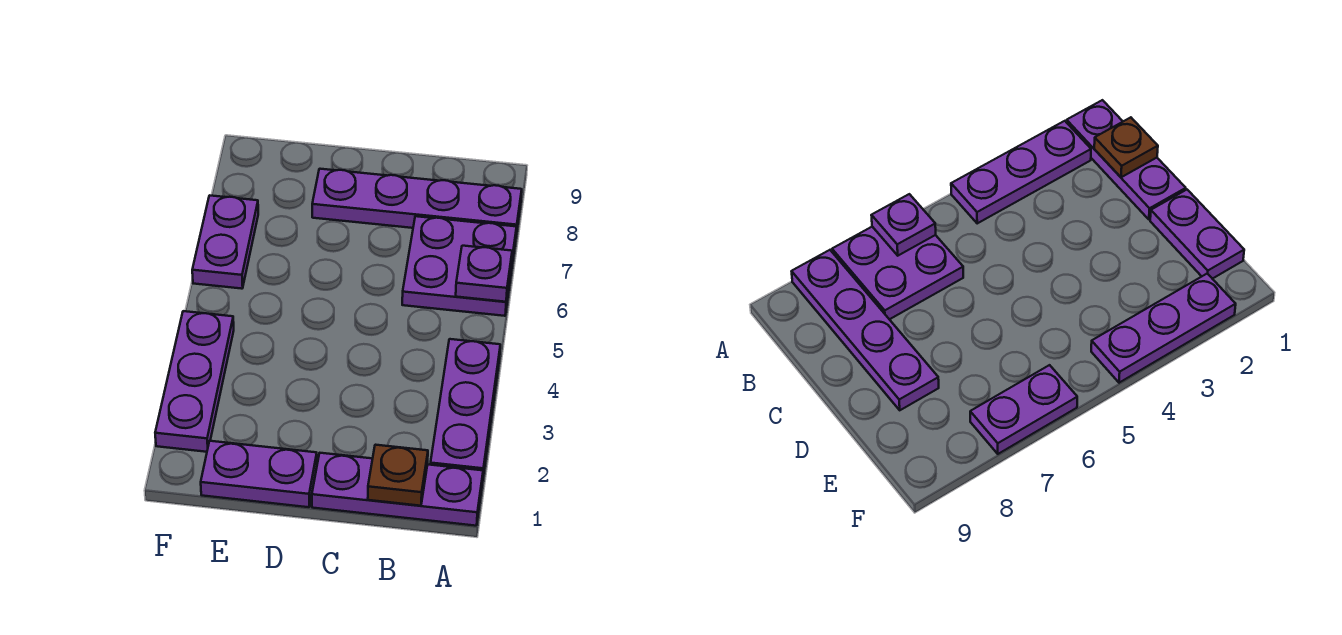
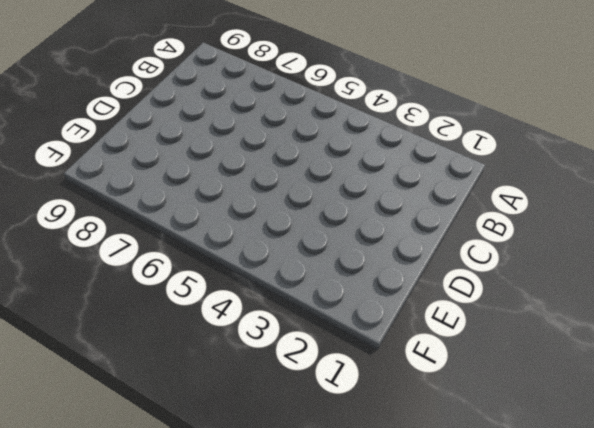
none -> purple plate A1:C1 level 1
none -> purple plate A2:A4 level 1

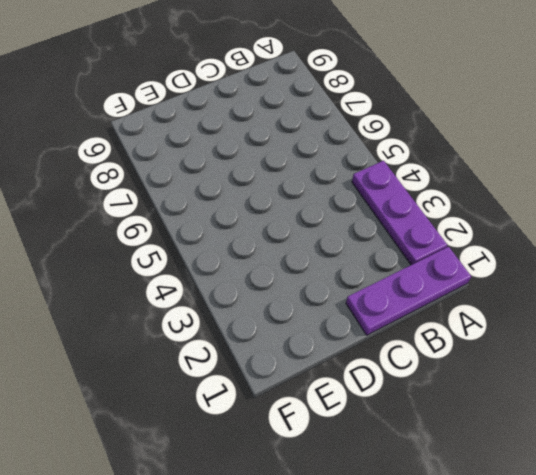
none -> purple plate A6:B7 level 1
none -> purple plate A8:D8 level 1

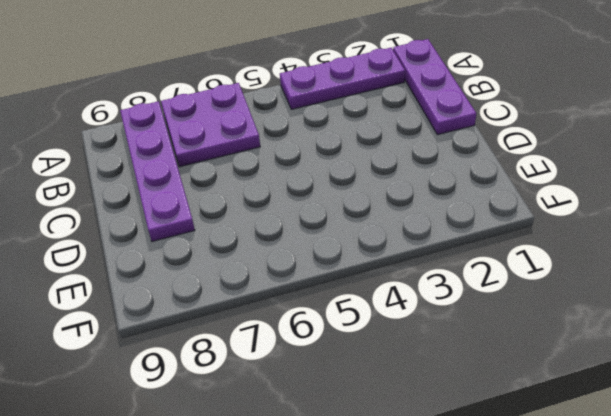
none -> purple plate D1:E1 level 1
none -> purple plate F2:F4 level 1

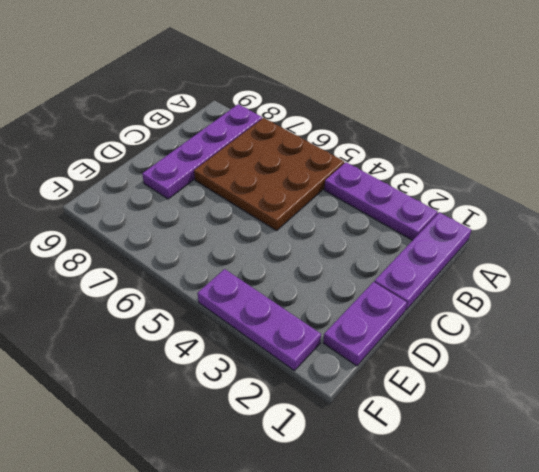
brown plate A5:C7 level 1 -> purple plate A6:B7 level 1
none -> purple plate F6:F7 level 1
none -> purple plate A6 level 2

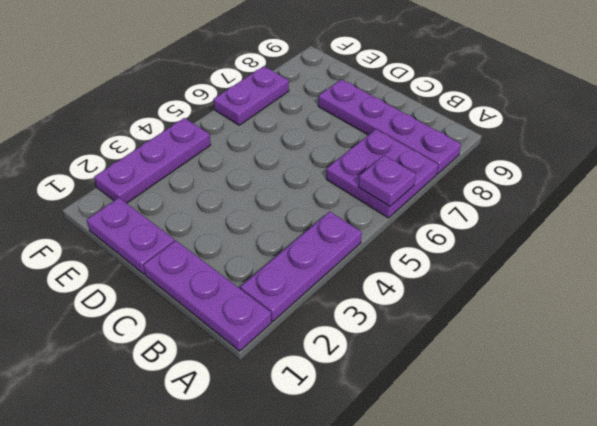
none -> brown plate B1 level 2

